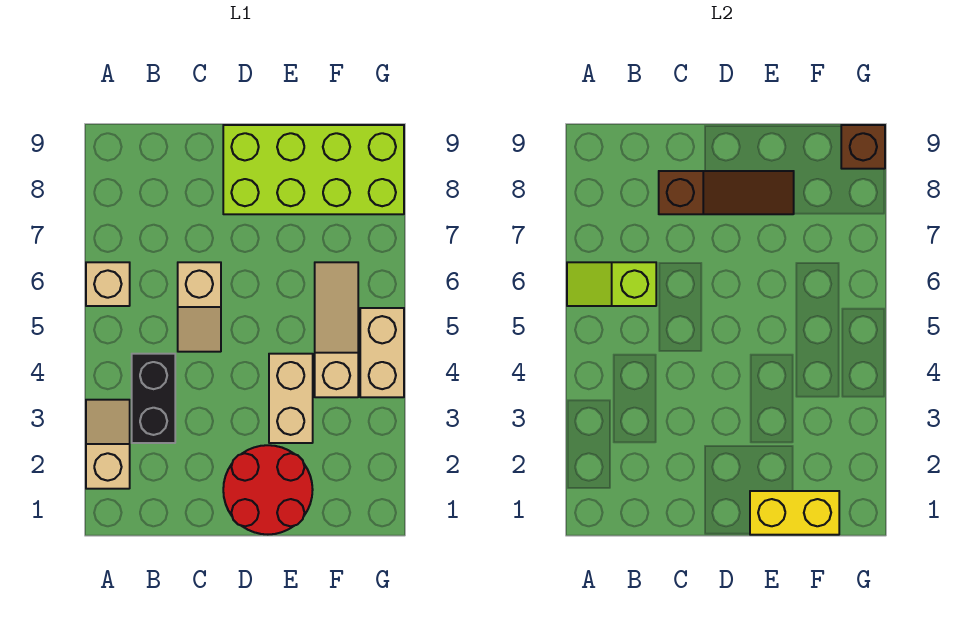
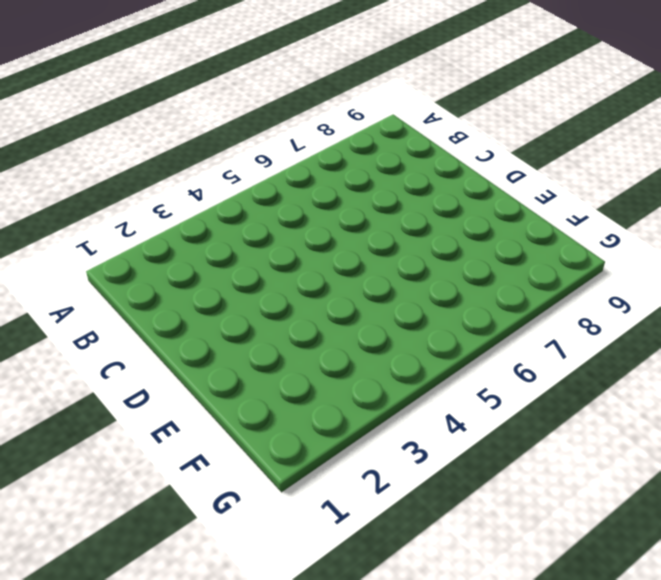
none -> tan slope A2:A3 level 1 top 2
none -> tan brick A6 level 1
none -> black brick B3:B4 level 1

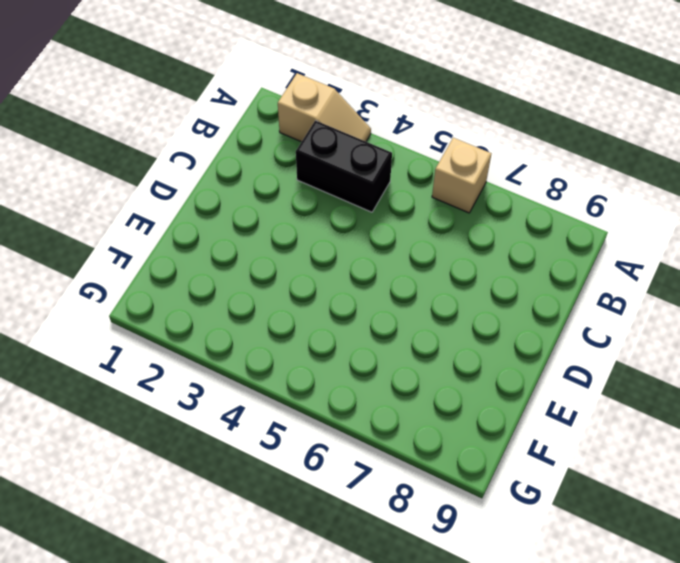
none -> tan slope C5:C6 level 1 top 6
none -> red round brick D1:E2 level 1
none -> lime brick D8:G9 level 1

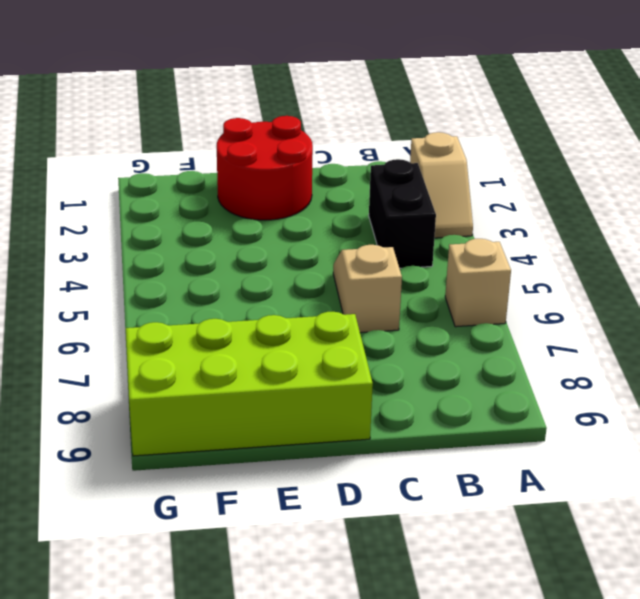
none -> tan brick E3:E4 level 1
none -> tan slope F4:F6 level 1 top 4
none -> tan brick G4:G5 level 1

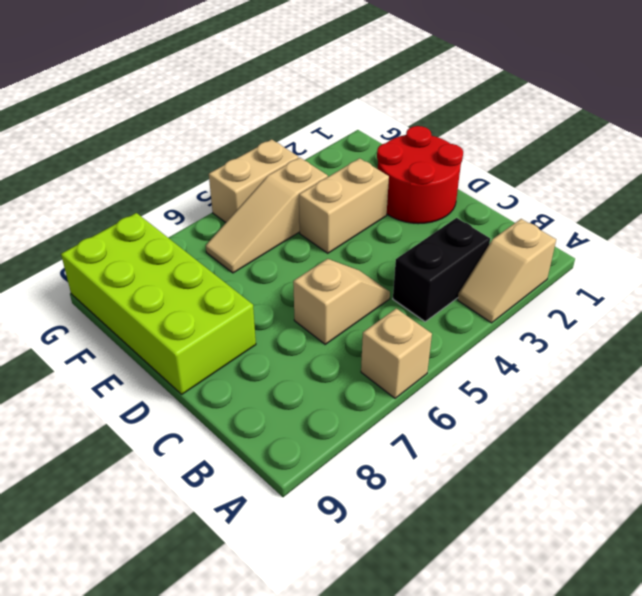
none -> lime slope A6:B6 level 2 top B
none -> brown slope C8:E8 level 2 top C
none -> yellow brick E1:F1 level 2

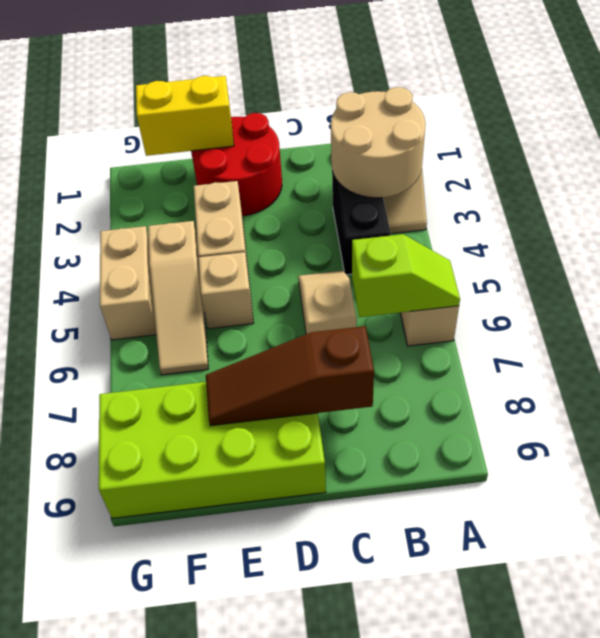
tan round brick A2:B3 level 2 -> none
tan brick E5 level 1 -> none
none -> brown brick G9 level 2

